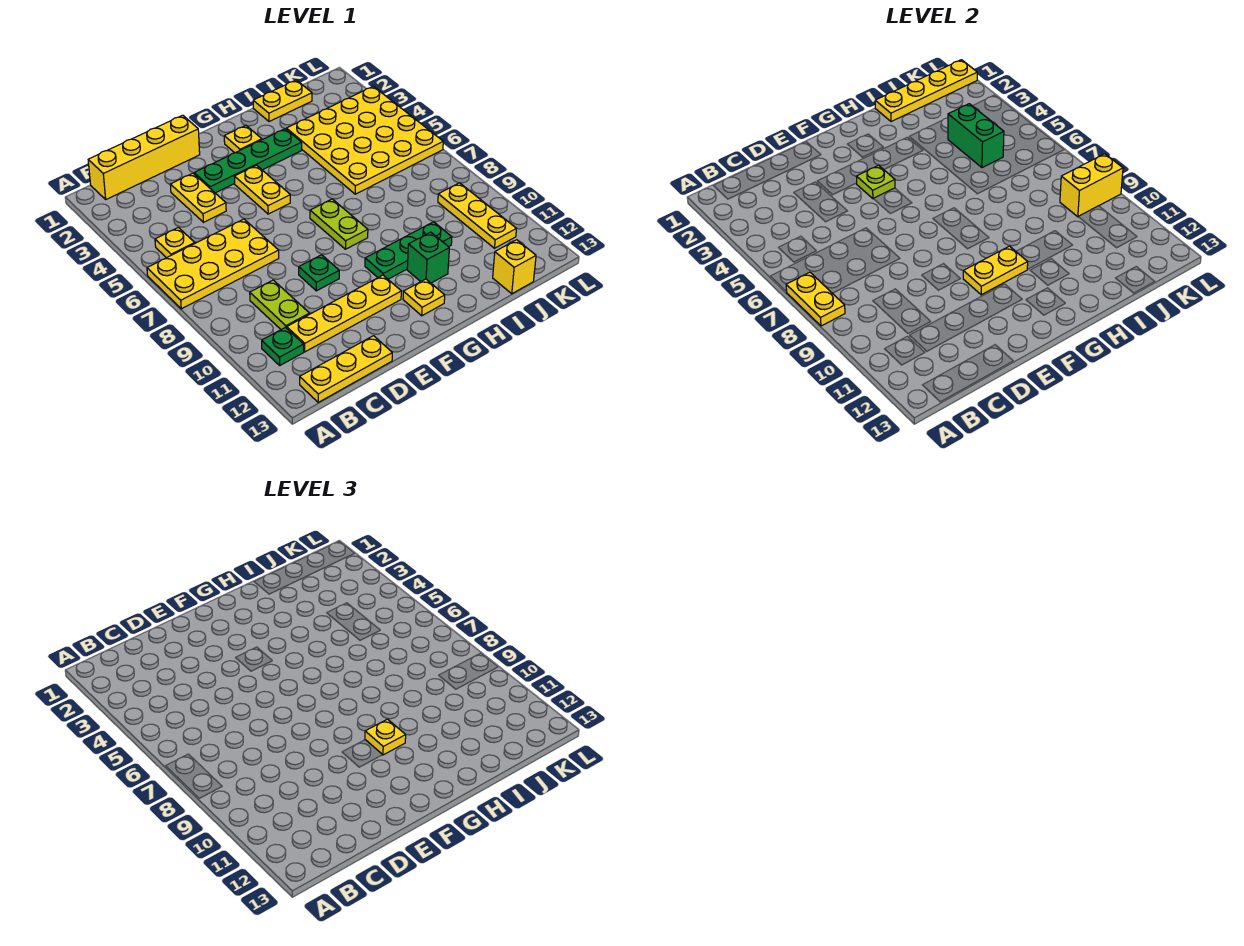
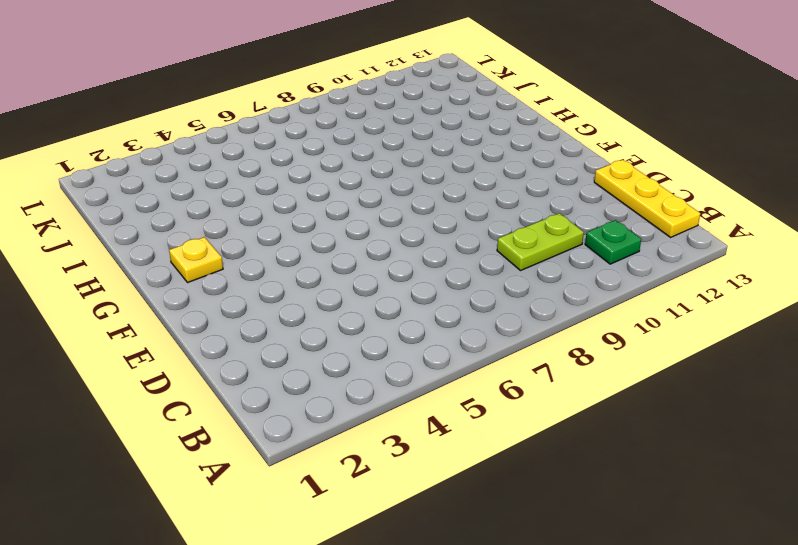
none -> yellow plate A6:D7 level 1
none -> yellow brick B1:E1 level 1
none -> yellow plate B5 level 1

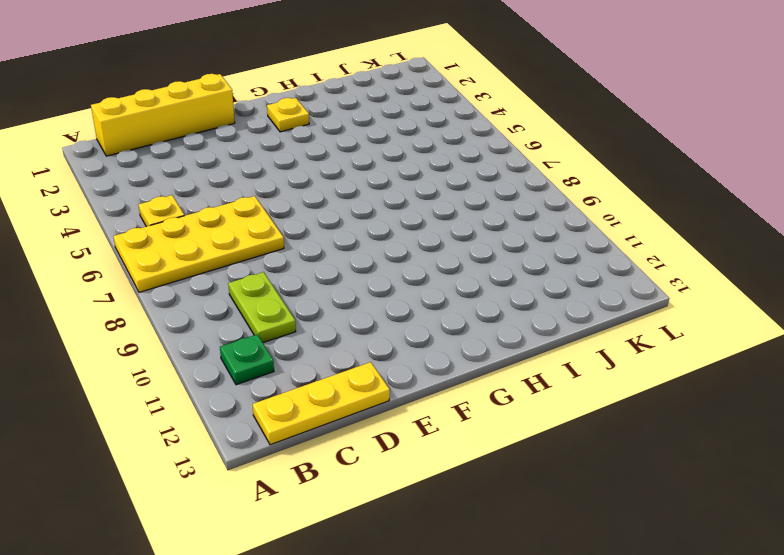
none -> yellow plate C11:F11 level 1
none -> yellow plate D3:D4 level 1
none -> green plate E3:H3 level 1

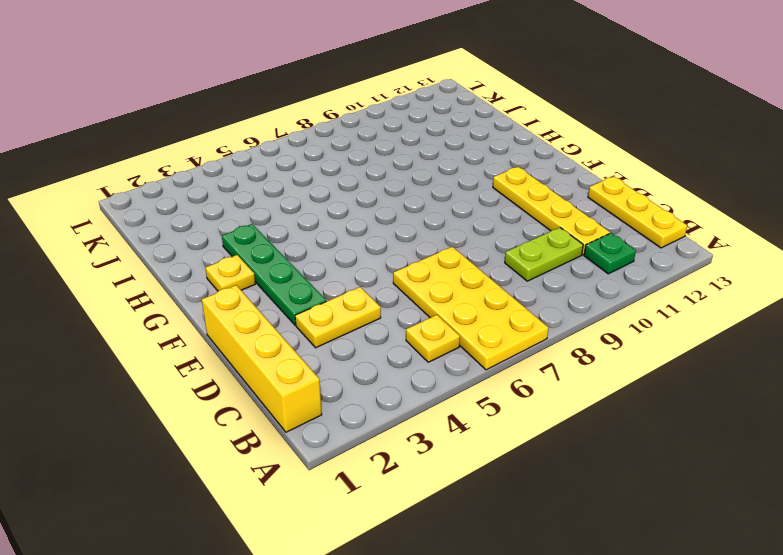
none -> green plate E9 level 1
none -> yellow plate F4:F5 level 1
none -> lime plate G7:G8 level 1

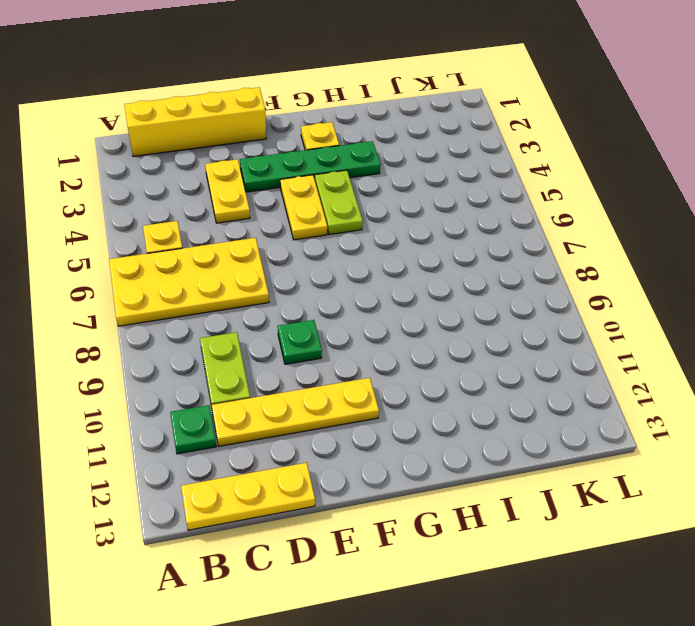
lime plate G4:G5 level 1 -> lime plate G7:G8 level 1
none -> green plate G10:I10 level 1
none -> yellow plate G12 level 1
none -> green brick H11 level 1

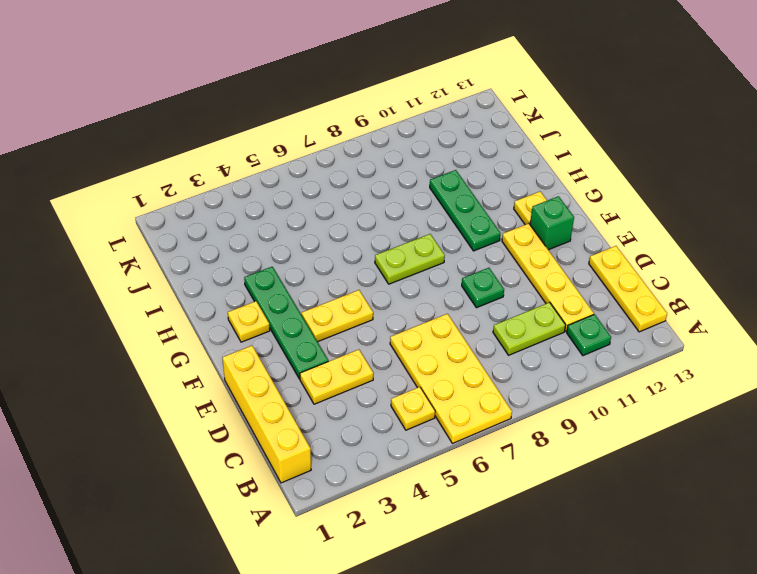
green brick F12 level 1 -> green brick H11 level 1
none -> yellow plate I1:J1 level 1
none -> yellow plate I3:L6 level 1
none -> yellow brick J13 level 1

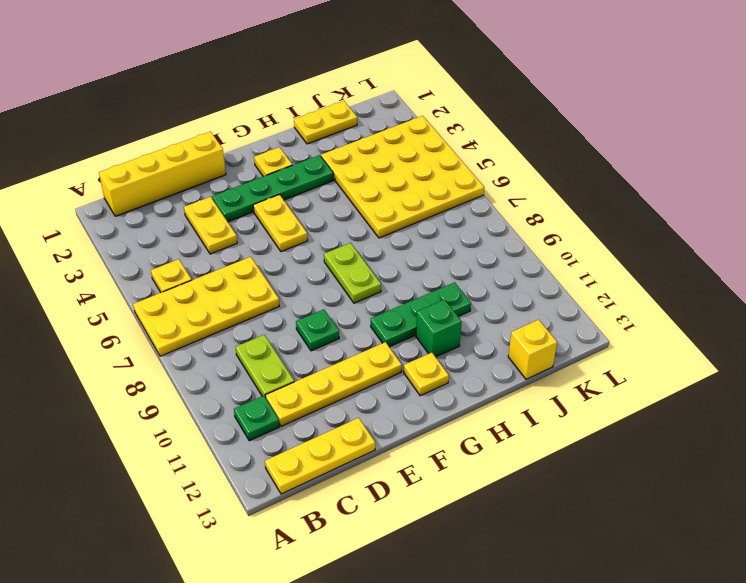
none -> yellow plate K9:K11 level 1
none -> yellow plate A7:A8 level 2
none -> lime plate F4 level 2

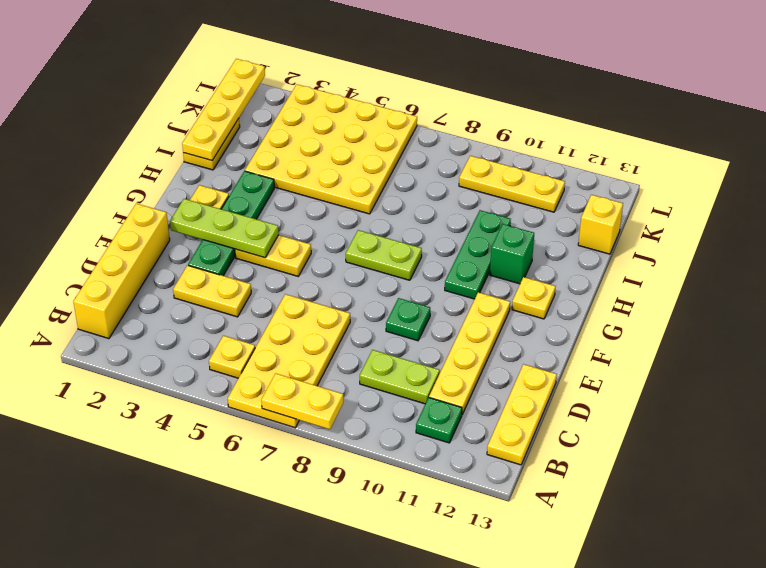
lime plate F2:F4 level 2 -> lime plate F4 level 2
none -> yellow plate F10:G10 level 2
none -> green brick J4:J5 level 2
none -> yellow brick K9:L9 level 2

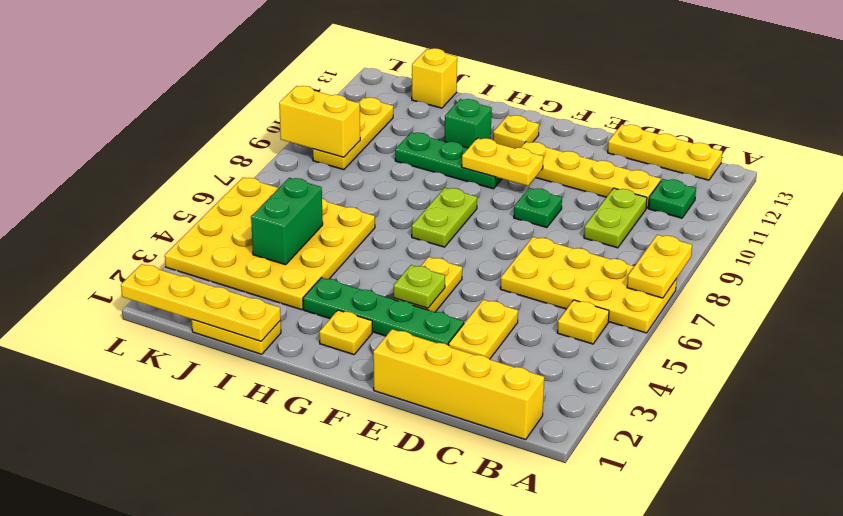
none -> yellow plate G10 level 3

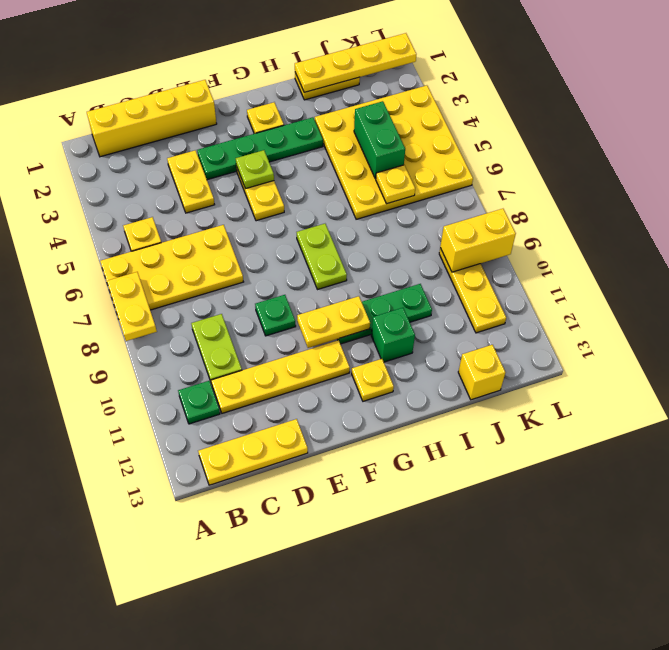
yellow plate J6 level 2 -> yellow plate G10 level 3

